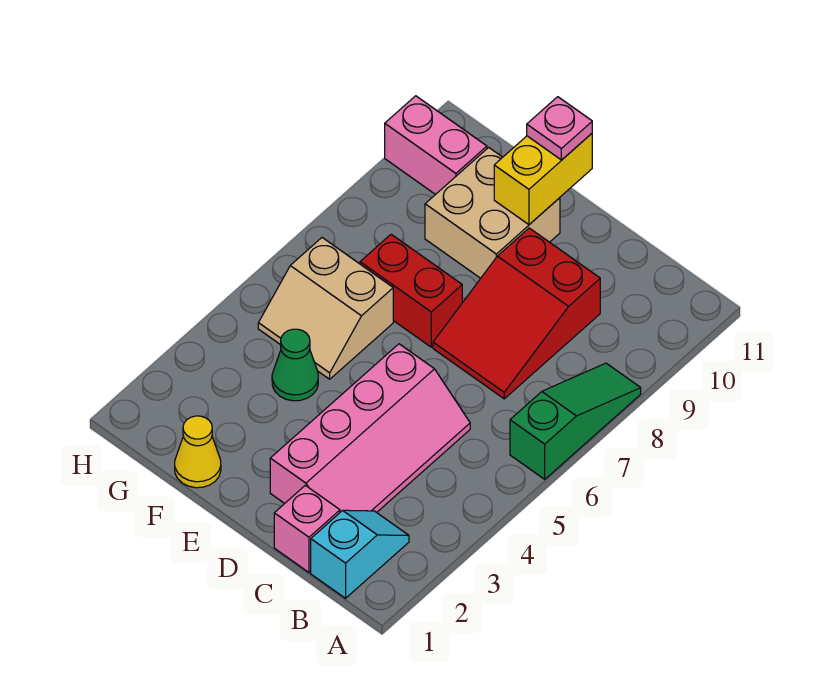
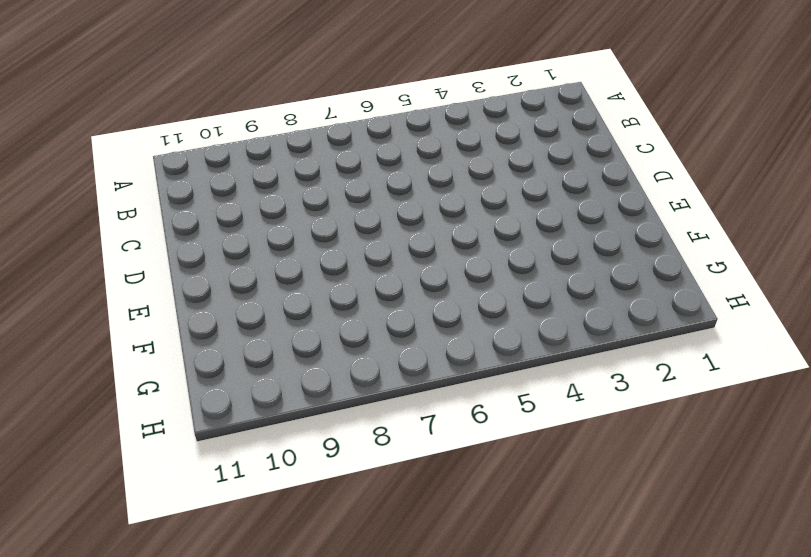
none -> green slope A6:A8 level 1 top 6
none -> cyan slope B1:B2 level 1 top 1
none -> pink brick C1 level 1

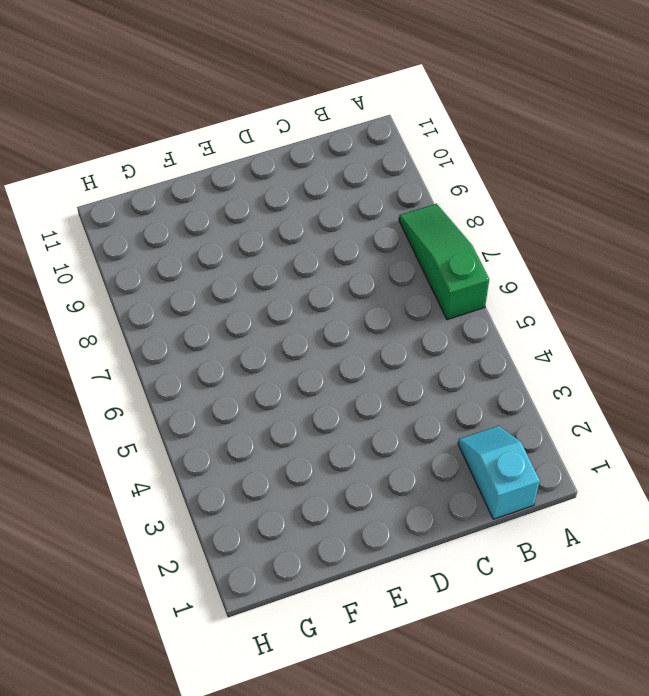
none -> pink brick C1 level 1
none -> pink slope C2:D5 level 1 top D
none -> red slope C7:D9 level 1 top 9

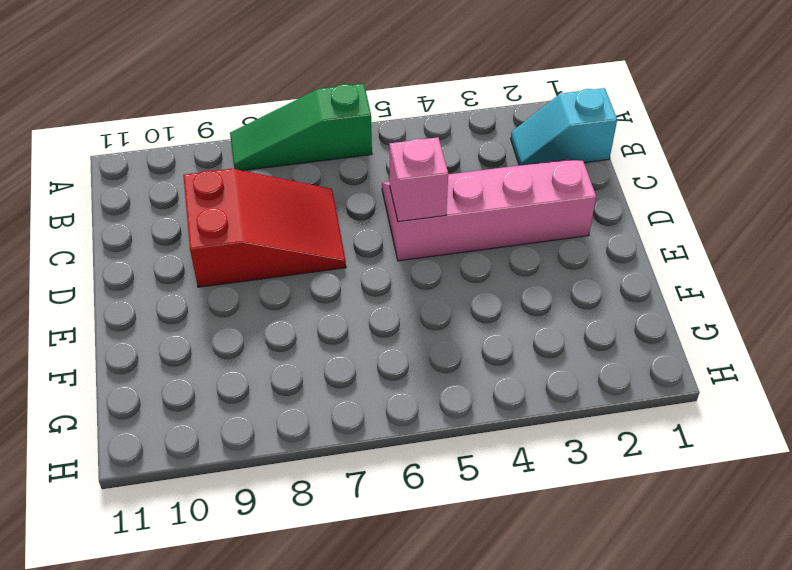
pink brick D5 level 2 -> pink brick C1 level 1
none -> red brick E7:F7 level 1
none -> tan brick E9:F10 level 1
none -> yellow cone F1 level 1

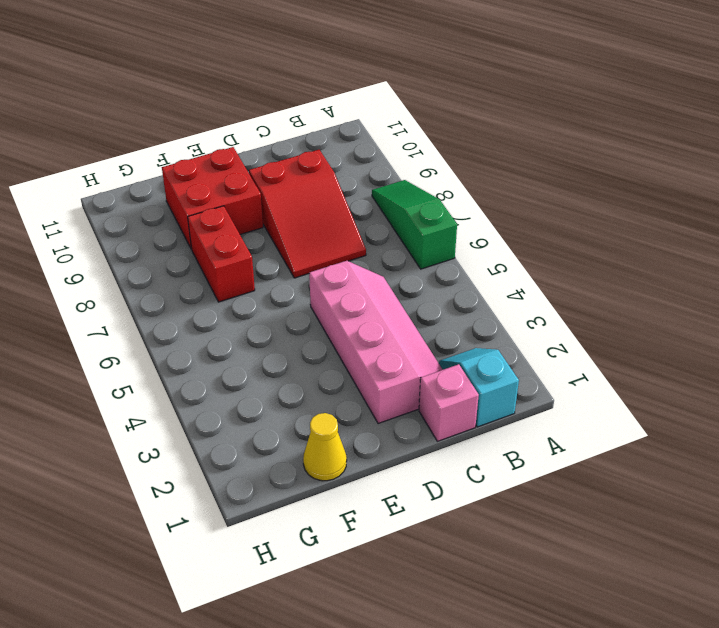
red brick E9:F10 level 1 -> tan brick E9:F10 level 1
red brick F7:F8 level 1 -> red brick E7:F7 level 1
none -> green cone F4 level 1
none -> tan slope F5:G6 level 1 top 6
none -> pink brick G10:H10 level 1

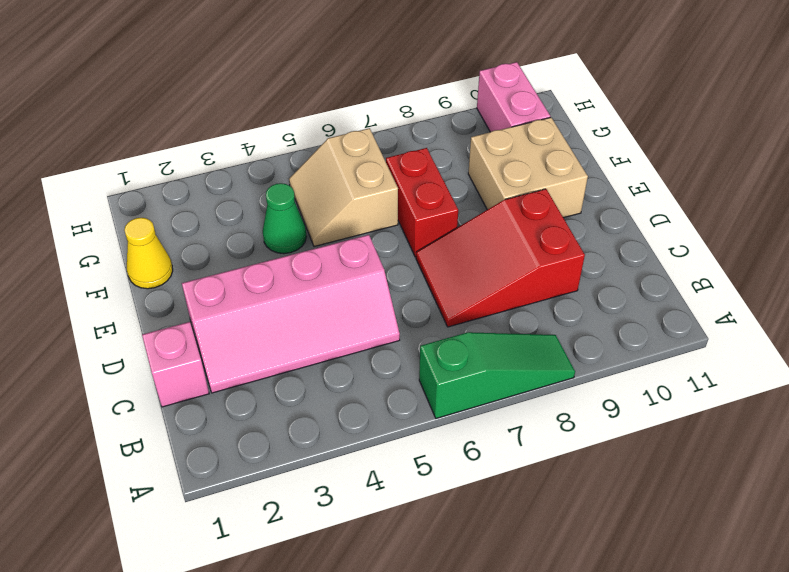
none -> cyan slope B1:B2 level 1 top 1
none -> yellow brick E10:E11 level 2
none -> pink plate E11 level 3

